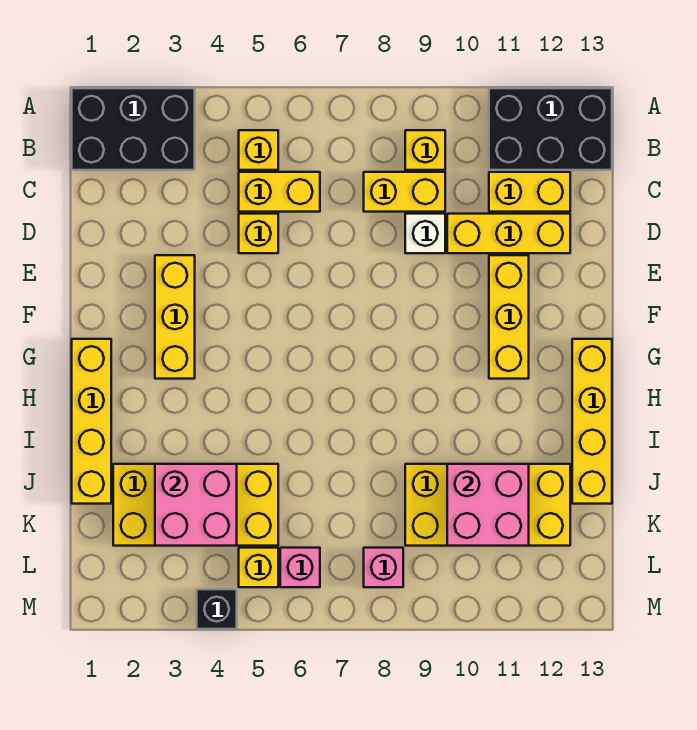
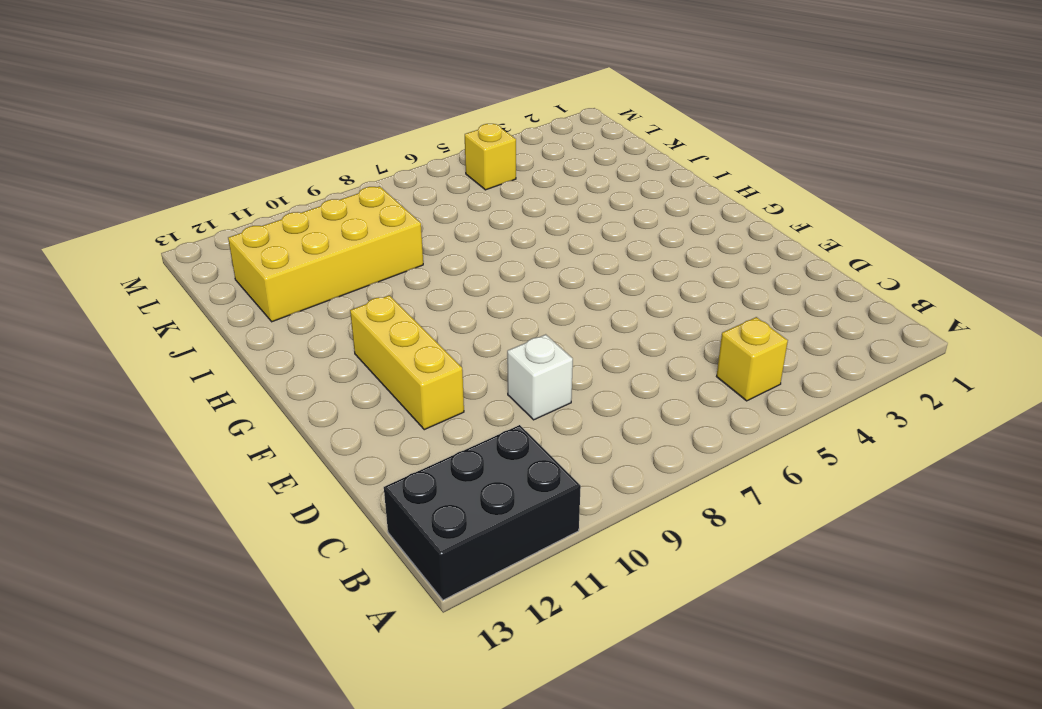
none -> black brick A1:B3 level 1
none -> yellow brick B9 level 1
none -> yellow brick C5:C6 level 1

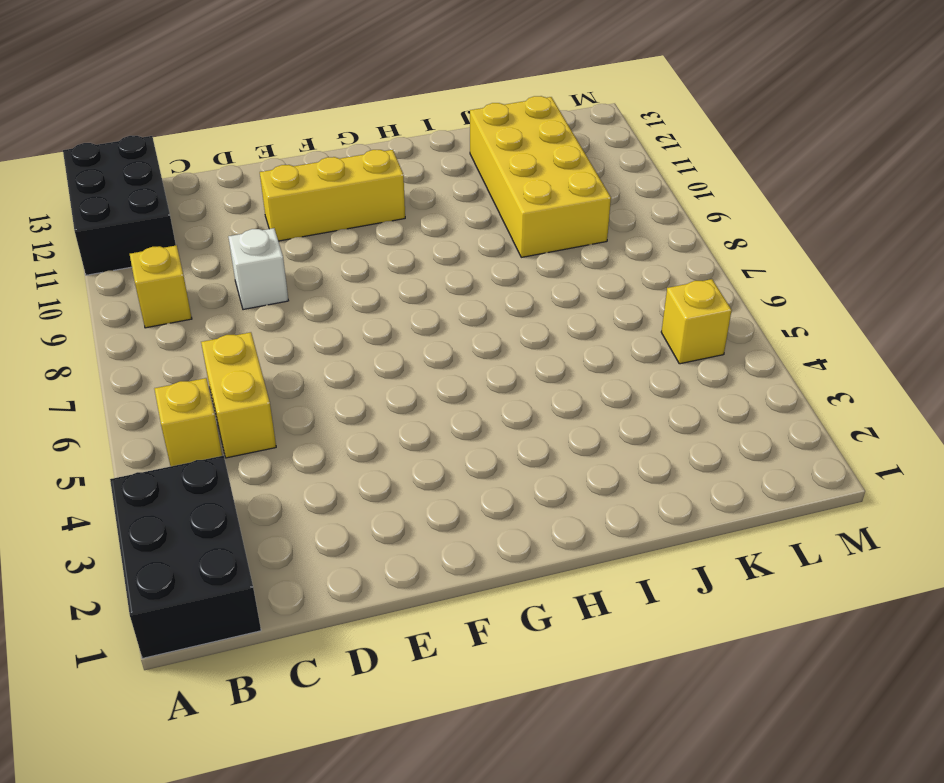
none -> yellow brick C8:C9 level 1
none -> yellow brick C11:C12 level 1
none -> yellow brick D5 level 1

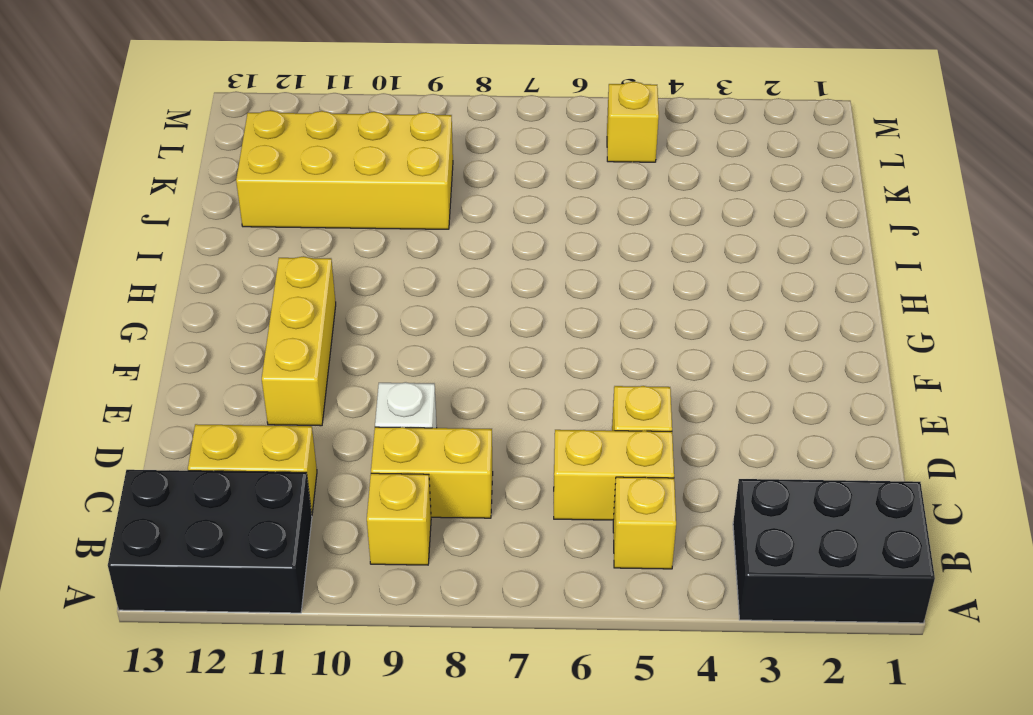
none -> yellow brick D10:D12 level 1
none -> yellow brick E3:G3 level 1
none -> yellow brick G1:J1 level 1

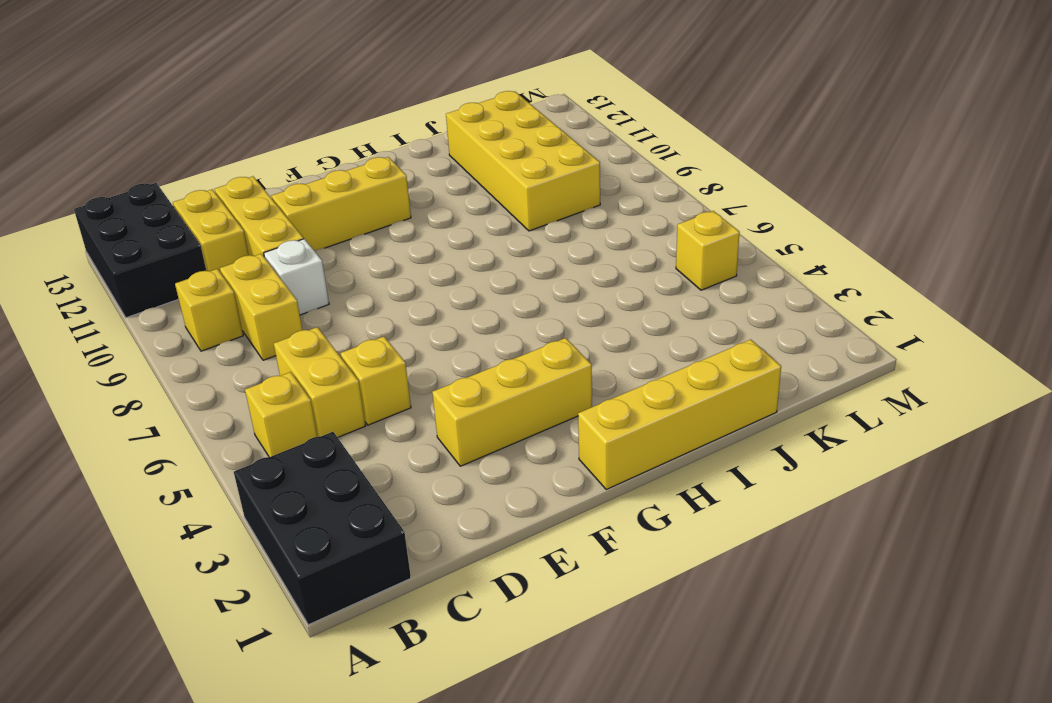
none -> yellow brick G13:J13 level 1
none -> yellow brick J2:K5 level 1
none -> pink brick L6 level 1

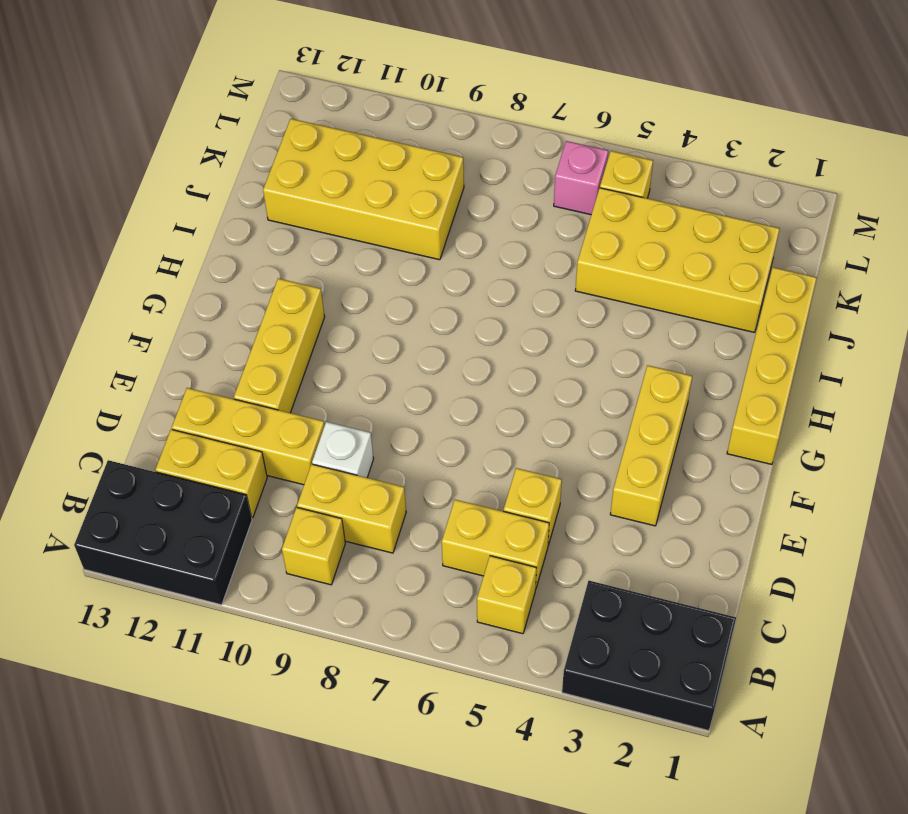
none -> yellow brick G13:J13 level 1
none -> pink brick L8 level 1
none -> black brick M4 level 1

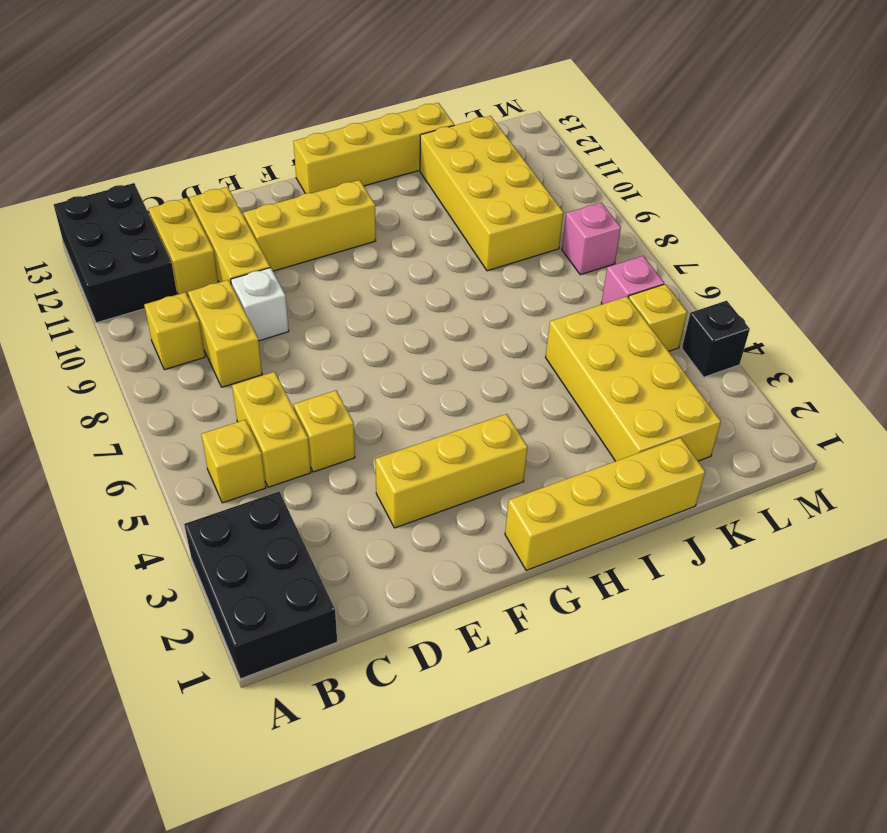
none -> pink brick J3:K4 level 2
none -> pink brick J10:K11 level 2

